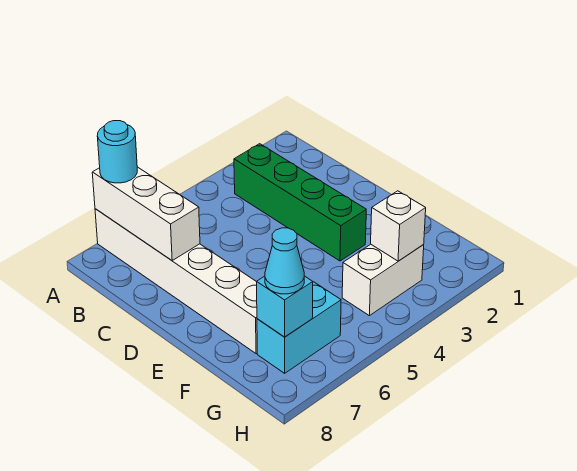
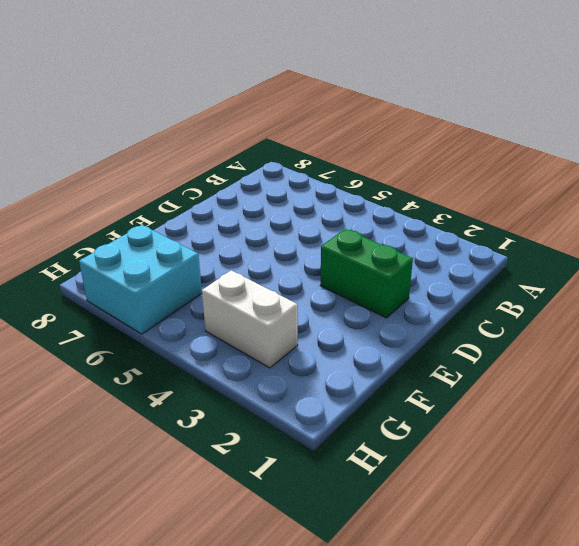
green brick D2:D3 level 1 -> green brick B3:E3 level 1
cyan brick G6:H7 level 1 -> cyan brick G6:G7 level 1
none -> white brick A7:F7 level 1
none -> white brick A7:C7 level 2

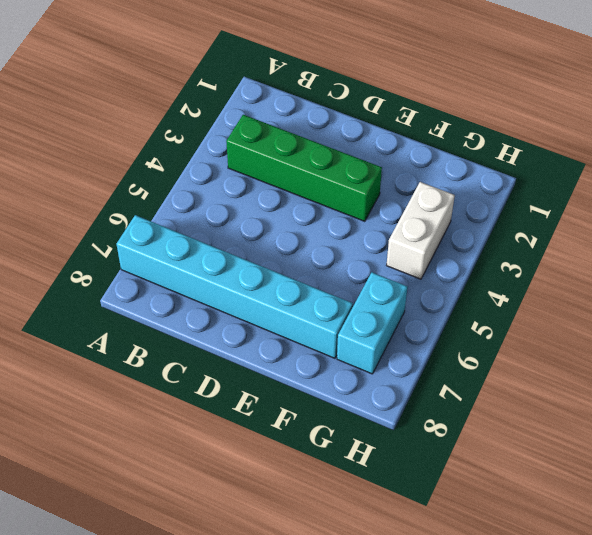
cyan brick A7:F7 level 1 -> white brick A7:F7 level 1
none -> white brick A7:C7 level 2
none -> white brick G3 level 2

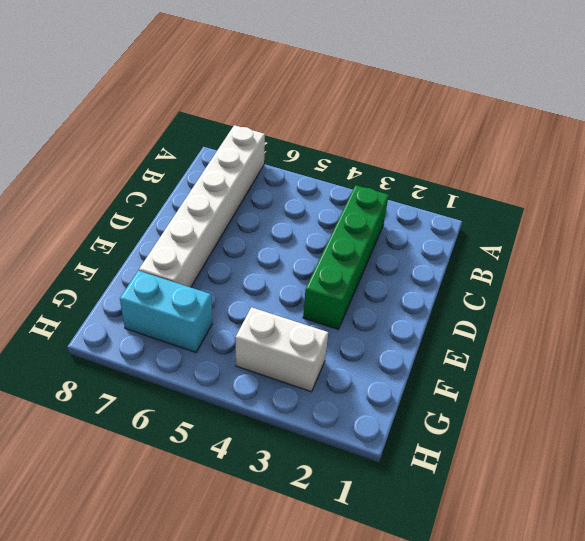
none -> white brick A7:C7 level 2
none -> white brick G3 level 2

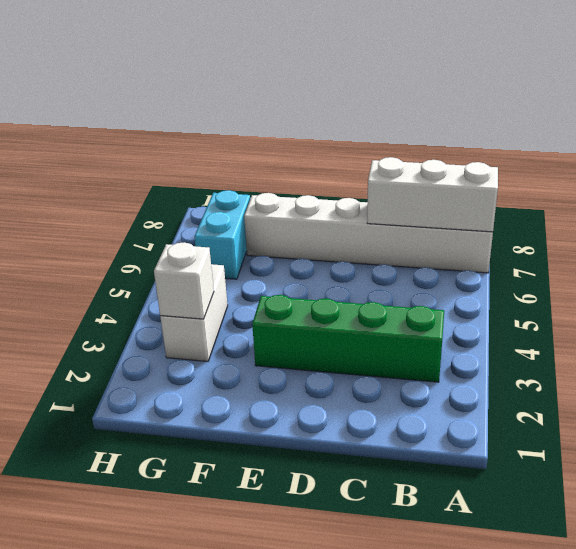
none -> cyan brick G7 level 2
none -> cyan round brick A7 level 3

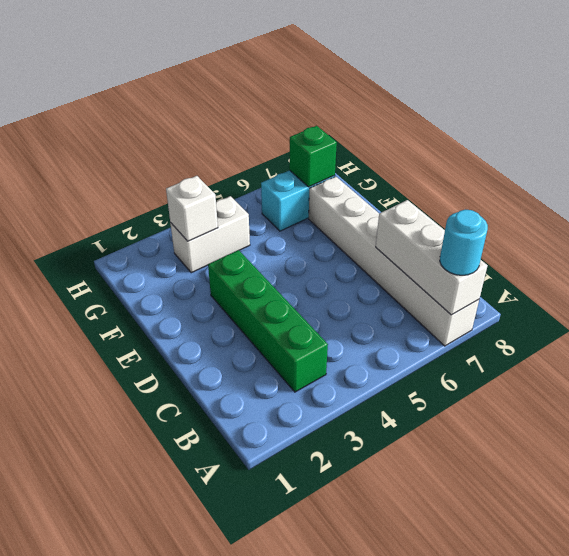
green brick G7 level 2 -> cyan brick G7 level 2
none -> cyan cone G7 level 3

